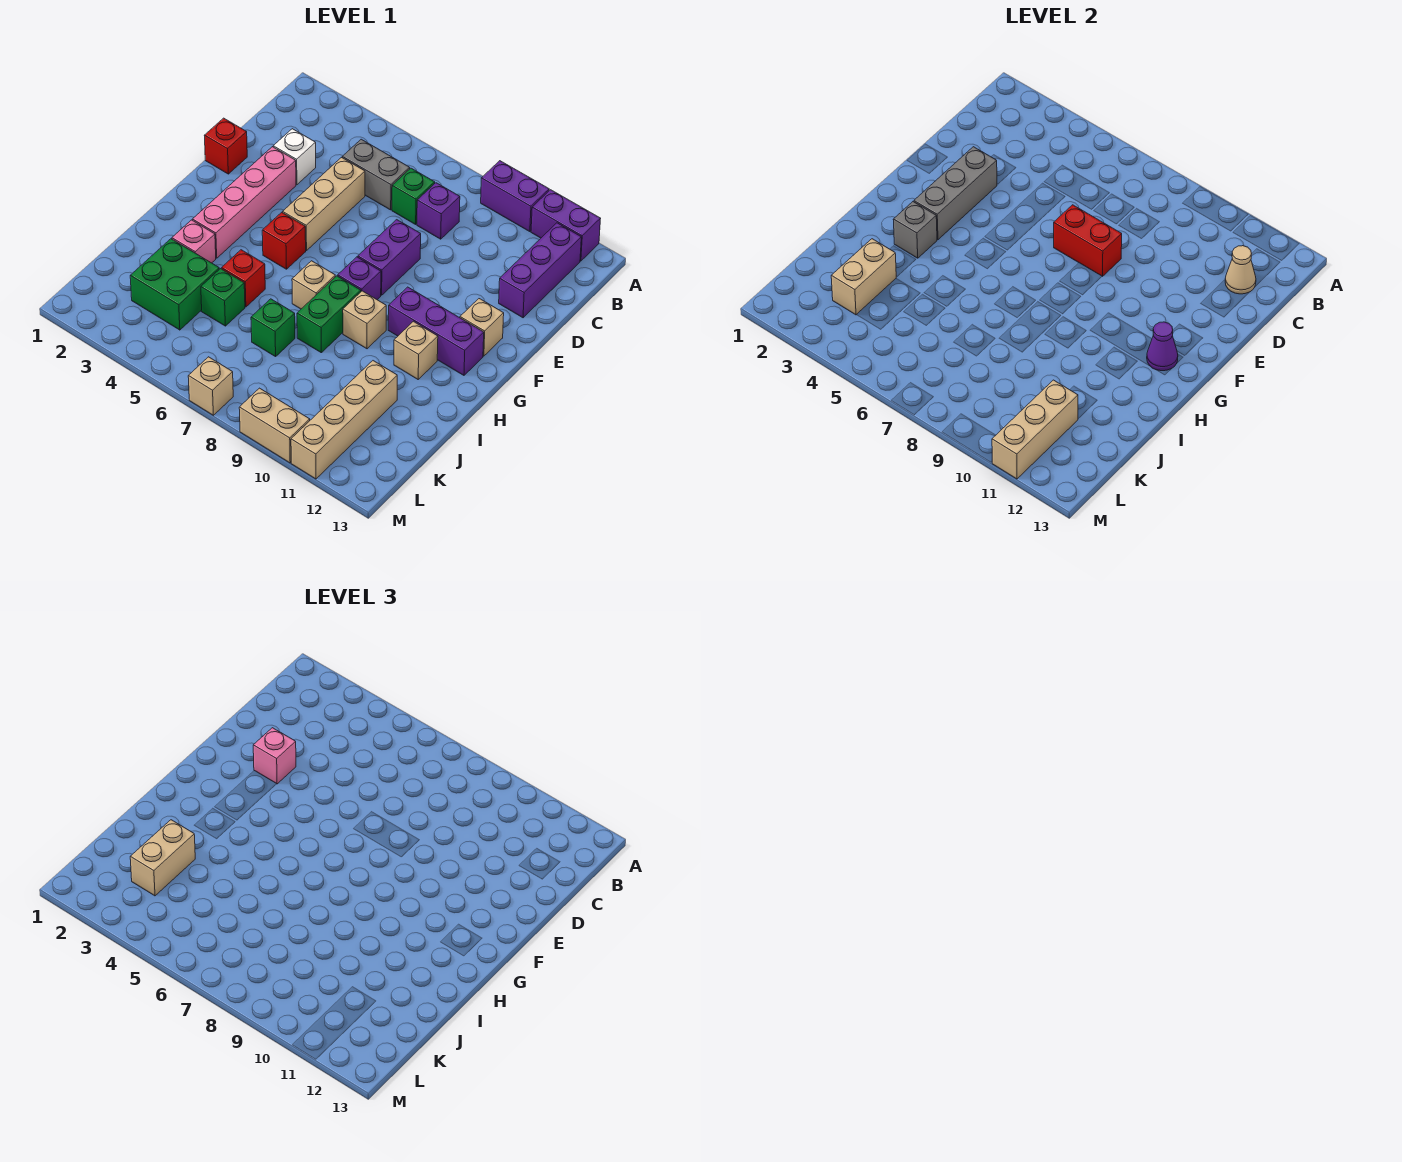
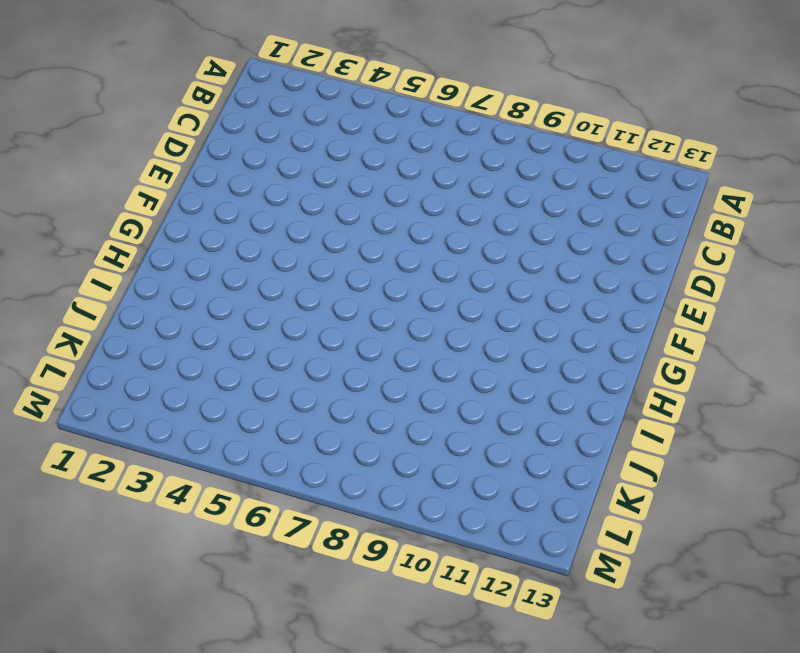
none -> purple brick A9:A10 level 1
none -> purple brick A11:A12 level 1
none -> purple brick B12:D12 level 1
none -> grey brick C5:C6 level 1

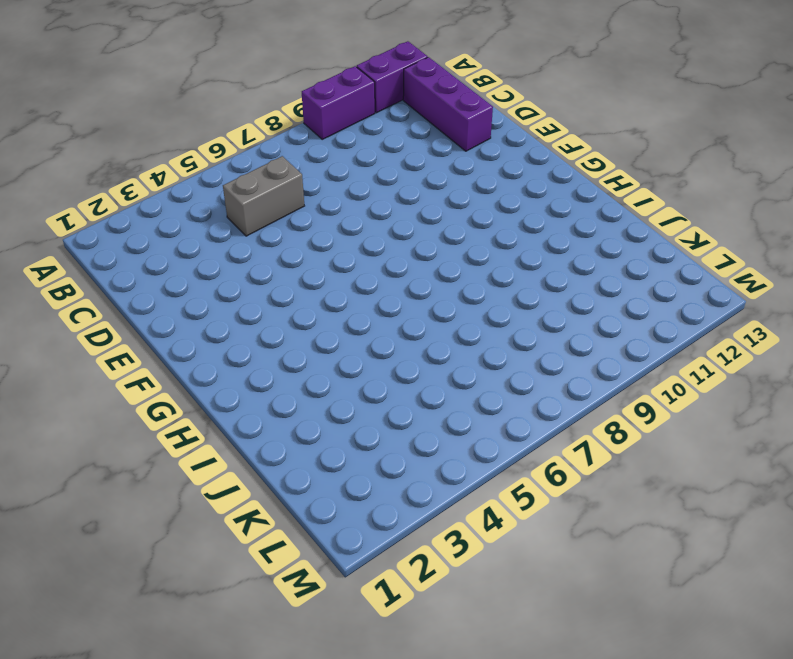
none -> green brick C7 level 1
none -> purple brick C8 level 1
none -> white brick D3 level 1
none -> tan brick D5:F5 level 1

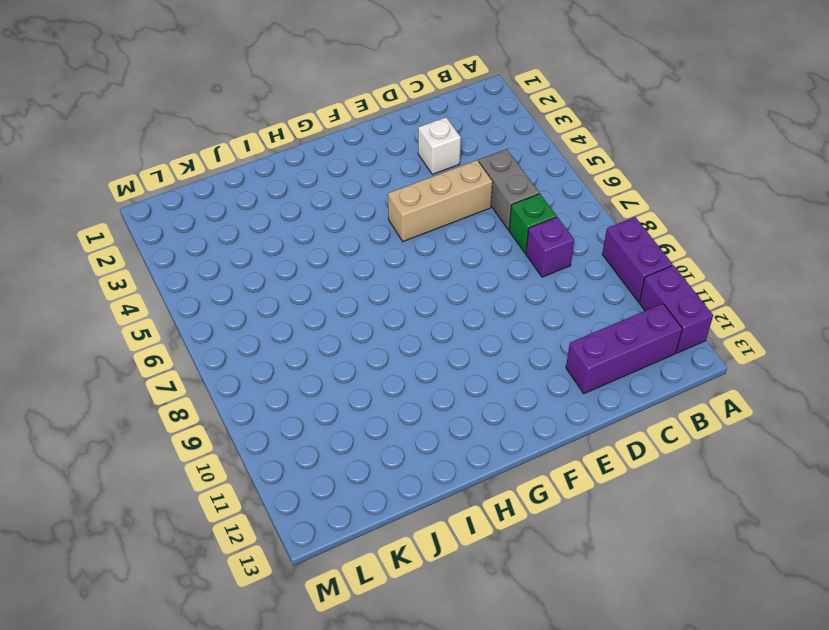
none -> red brick E1 level 1
none -> pink brick E3:H3 level 1
none -> purple brick E8:F8 level 1
none -> tan brick F12 level 1

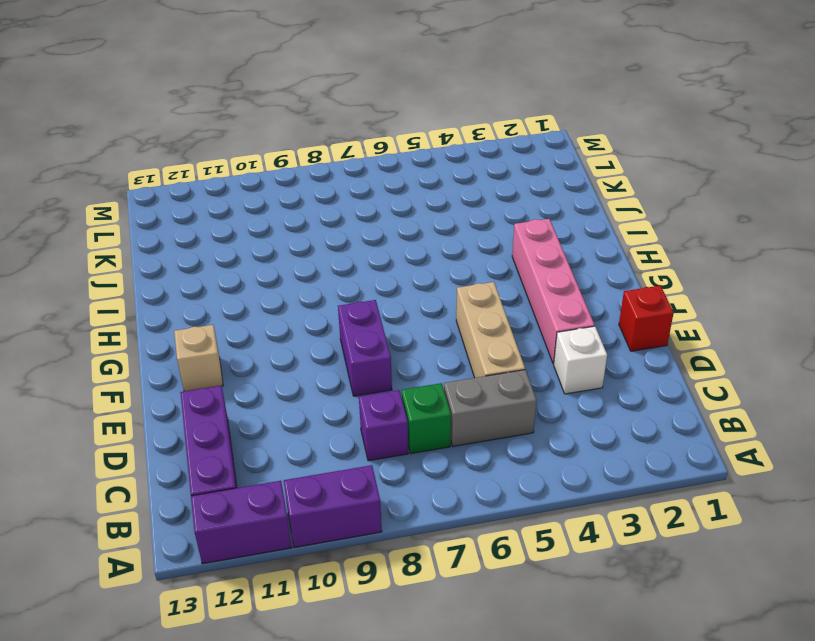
none -> red brick G5 level 1
none -> purple brick G8 level 1
none -> purple brick G10:G12 level 1
none -> tan brick H7 level 1

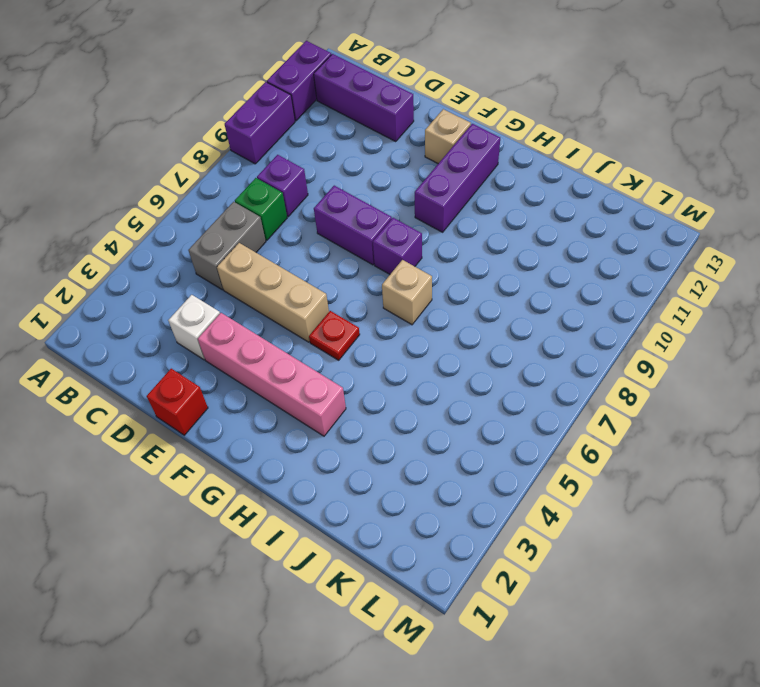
red plate G5 level 1 -> red brick G5 level 1
none -> green brick H8:I8 level 1
none -> tan brick H9 level 1
none -> tan brick H11 level 1
none -> pink brick I3 level 1

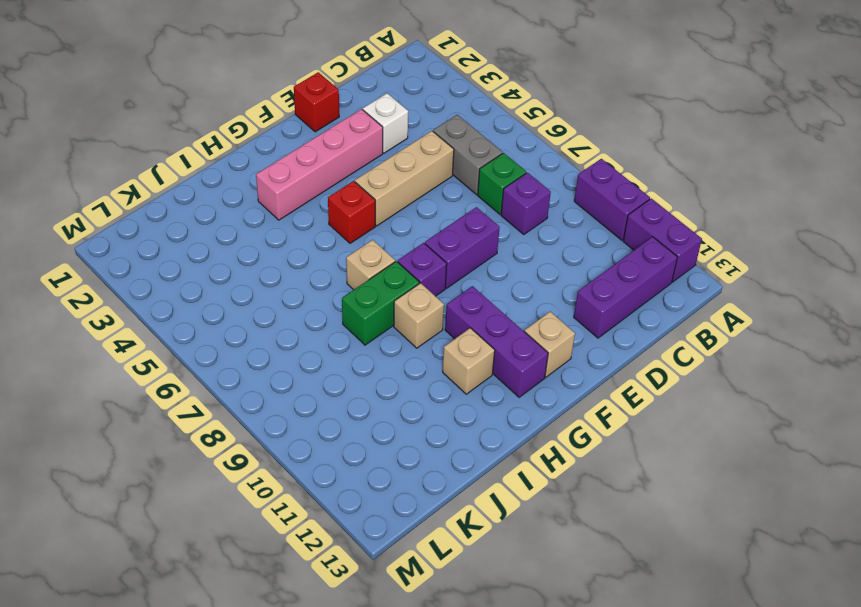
none -> pink brick I3 level 1
none -> red brick I5 level 1
none -> green brick J3:K4 level 1
none -> green brick J5 level 1

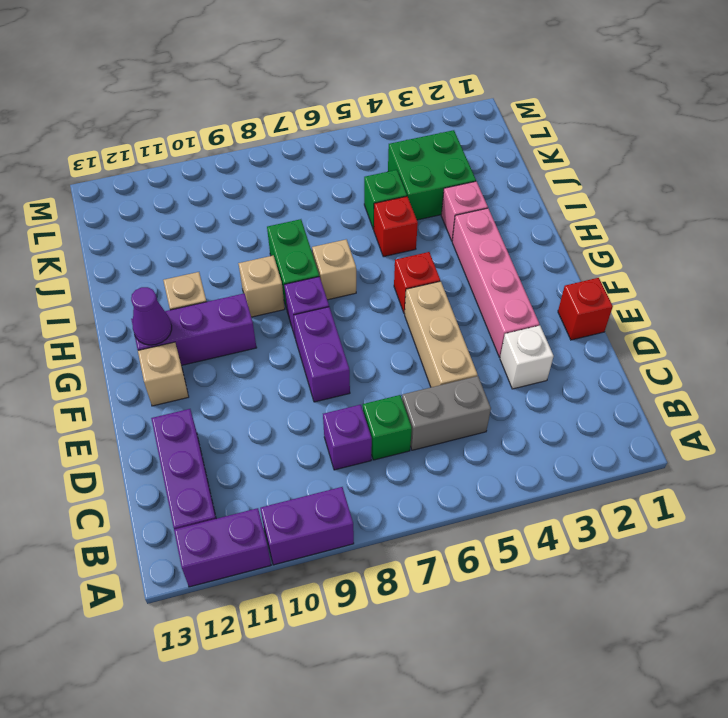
none -> green brick J7 level 1
none -> tan brick J11:M11 level 1
none -> tan brick M7 level 1
none -> tan brick M9:M10 level 1

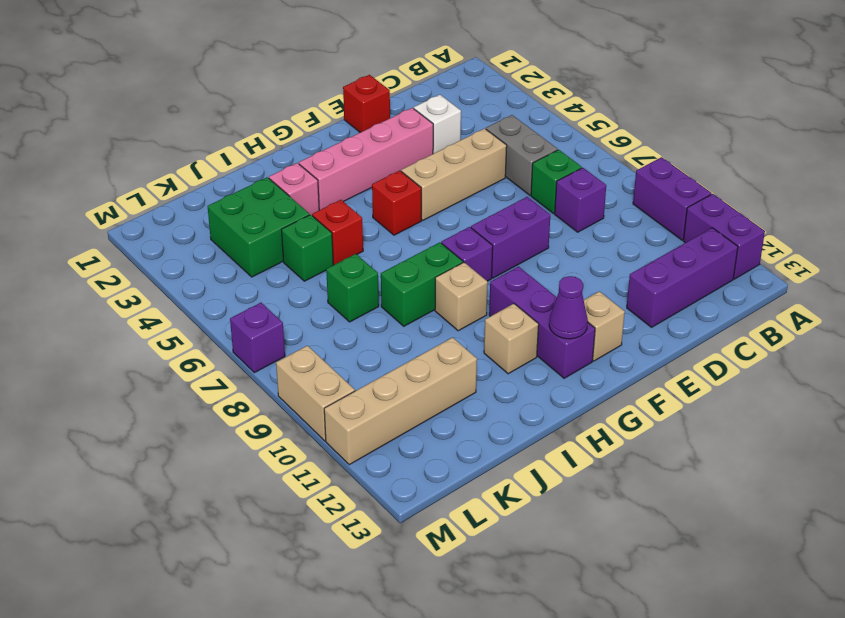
purple brick M7 level 1 -> tan brick M7 level 1
none -> tan brick H7 level 1
none -> tan cone C12 level 2
none -> grey brick E3:G3 level 2
none -> red brick E7:E8 level 2

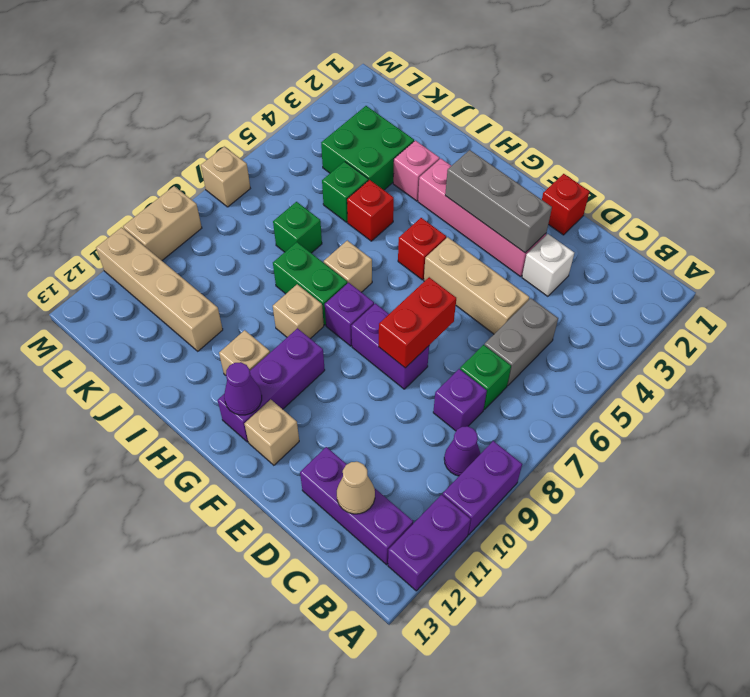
purple cone B9 level 1 -> none
none -> grey brick H3 level 2
none -> tan brick J3:K3 level 2
none -> tan brick K11:M11 level 2
none -> pink brick E3 level 3

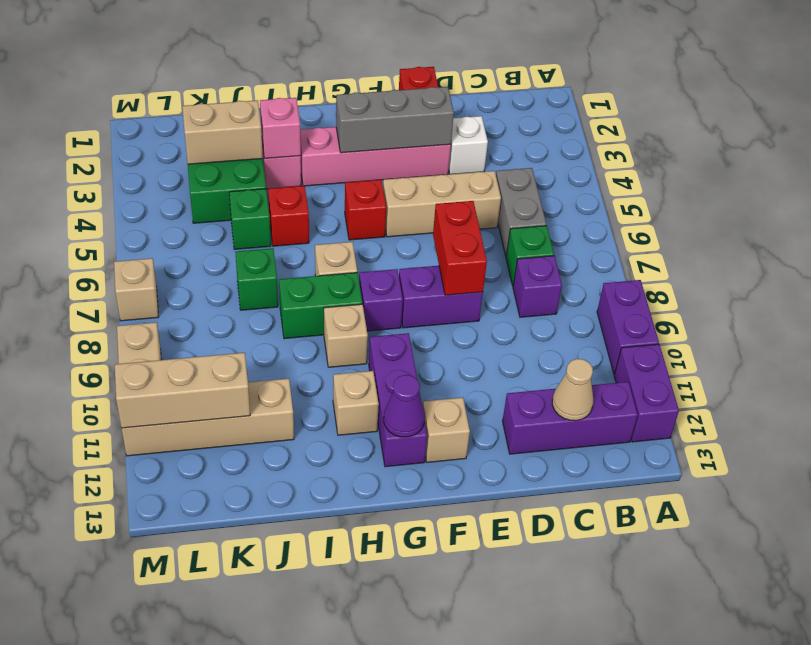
pink brick I3 level 2 -> pink brick E3 level 3
none -> grey brick H3 level 2
none -> tan brick J3:K3 level 3

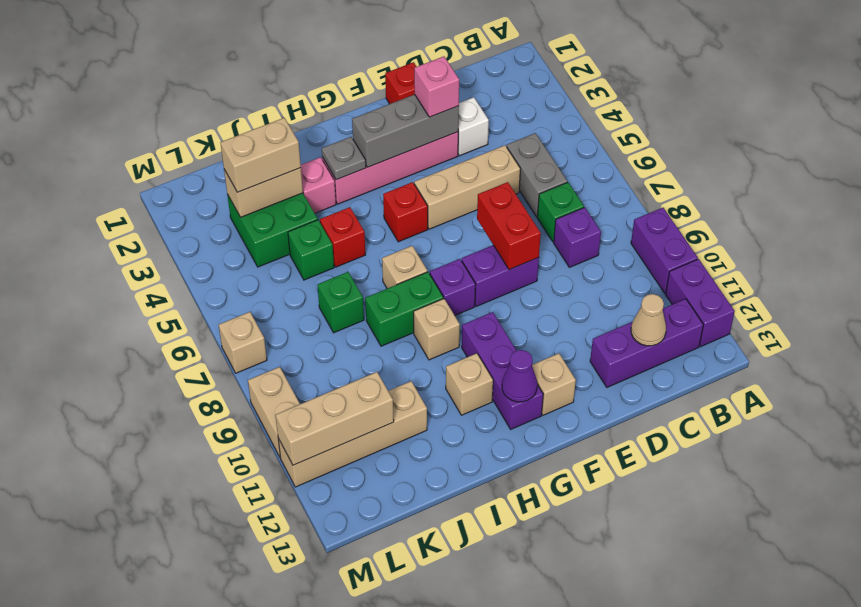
grey plate H3 level 2 -> grey brick H3 level 2

